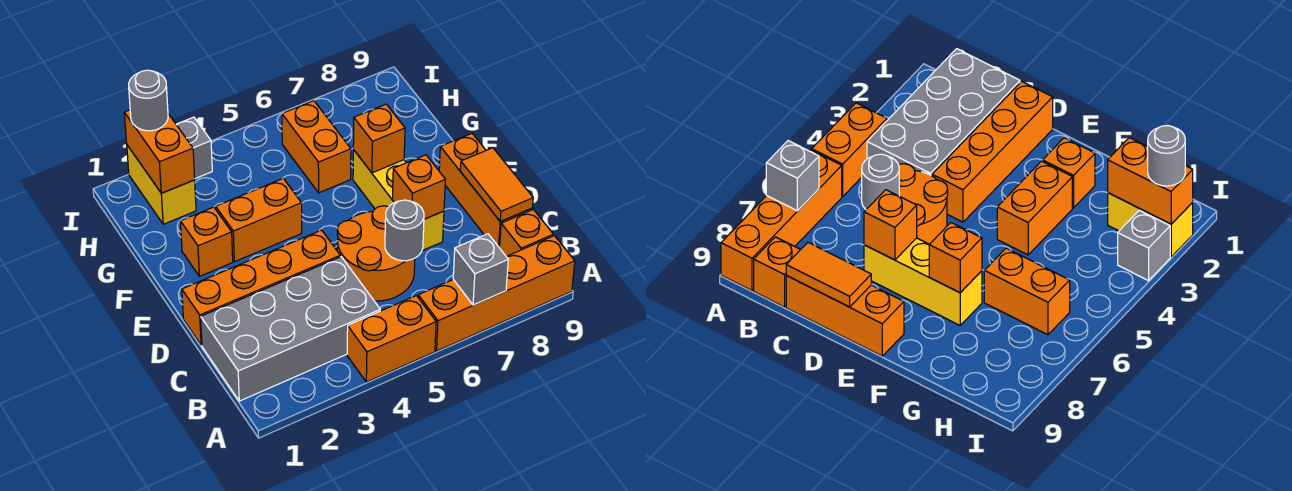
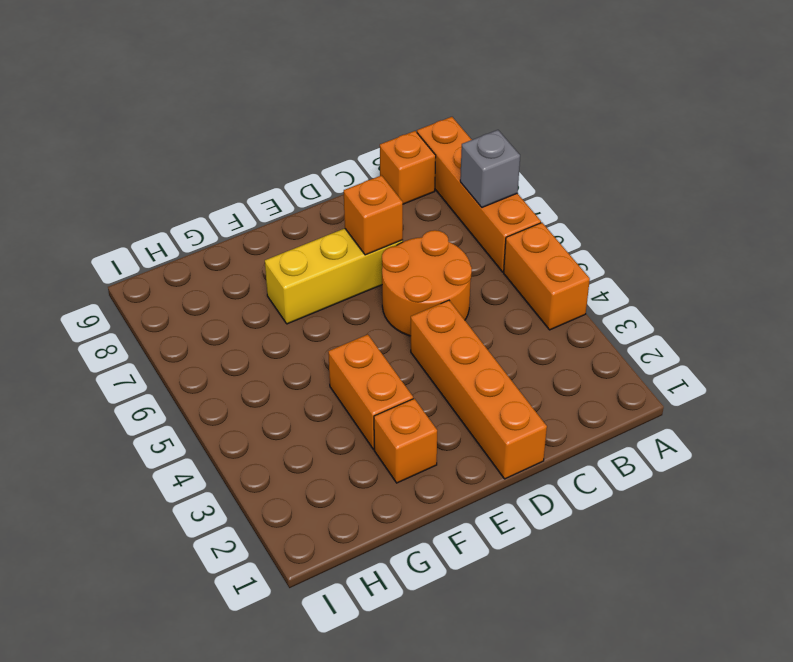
none -> grey brick B1:C4 level 1
none -> orange brick C9:E9 level 1
none -> orange brick G6:H6 level 1

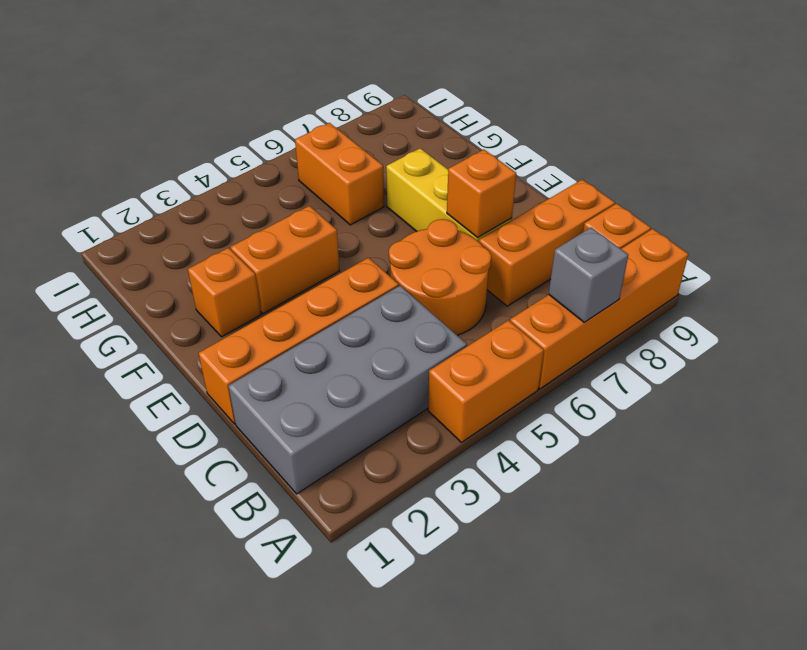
orange brick C7:C9 level 1 -> orange brick C9:E9 level 1
none -> yellow brick H2:I2 level 1
none -> grey brick I3 level 1
none -> grey round brick C6 level 2

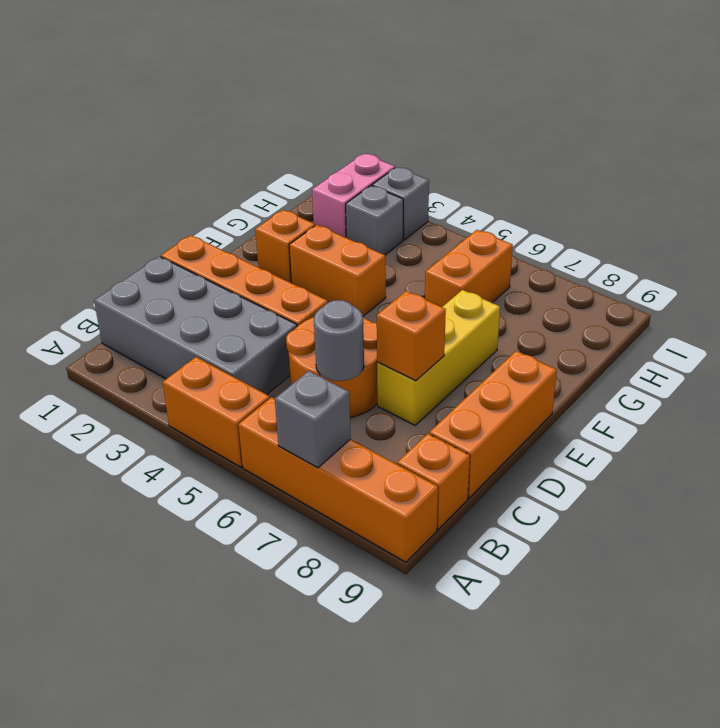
pink brick H2:I2 level 1 -> yellow brick H2:I2 level 1
grey brick H3 level 1 -> none
none -> orange tile C9:D9 level 2
none -> orange brick F7 level 2
none -> orange brick H2:I2 level 2

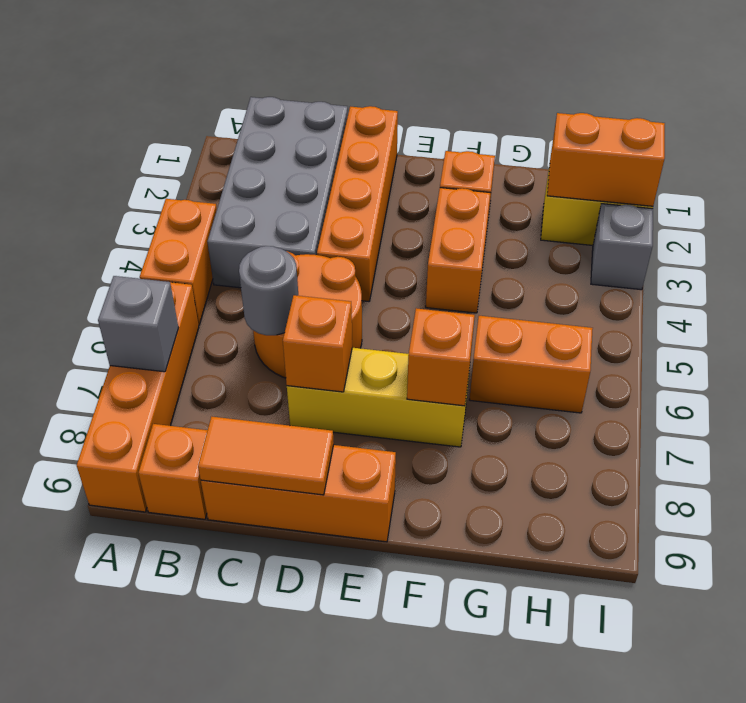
none -> grey round brick I2 level 3

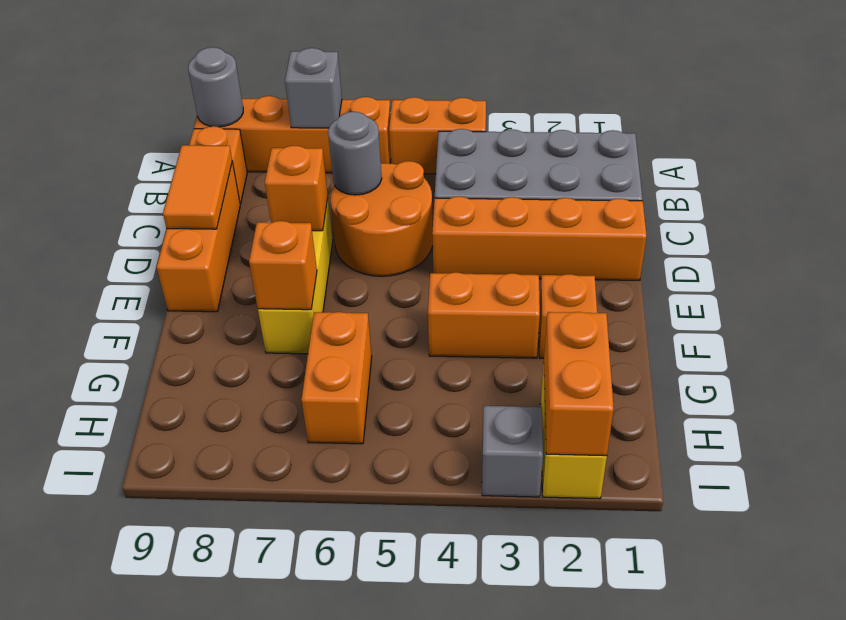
grey round brick A9 level 2 -> grey round brick I2 level 3

